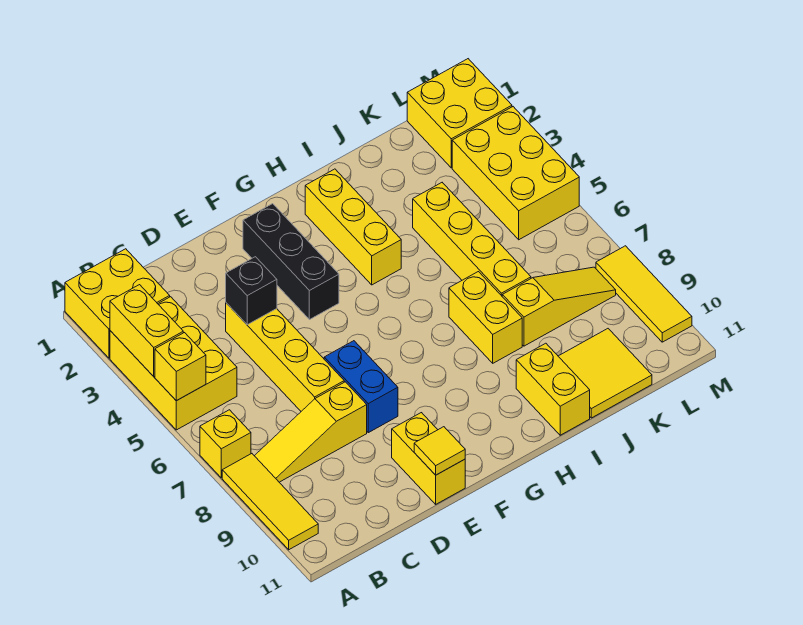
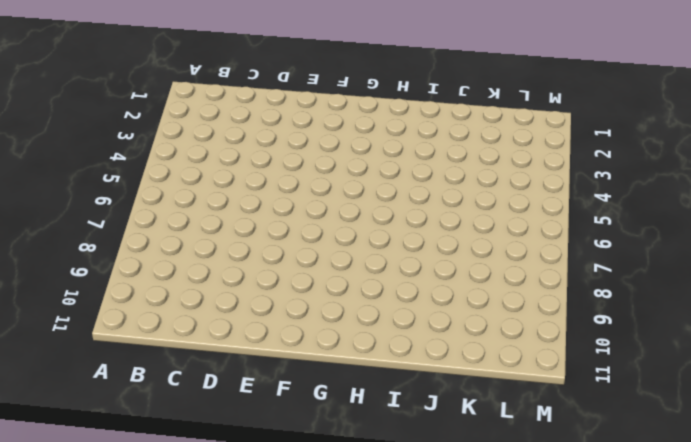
none -> yellow brick A1:B2 level 1
none -> yellow brick A3:B5 level 1
none -> yellow brick A7 level 1

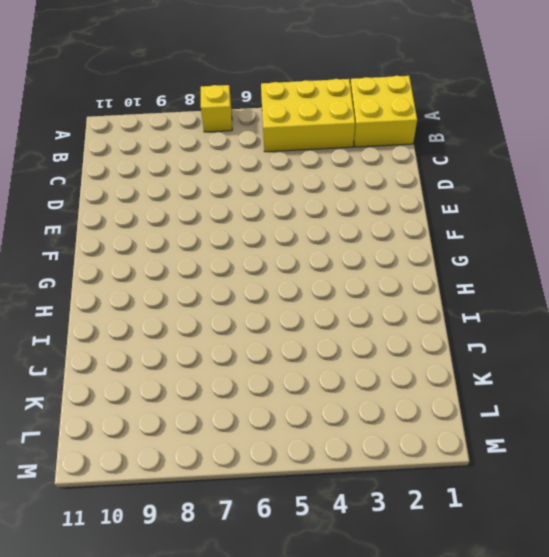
none -> yellow tile A8:A10 level 1
none -> yellow slope B8:D8 level 1 top D
none -> yellow brick D4:D7 level 1

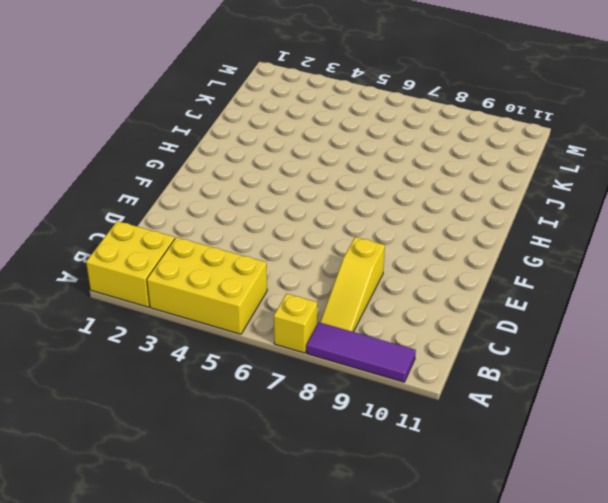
purple tile A8:A10 level 1 -> yellow tile A8:A10 level 1
none -> yellow brick D4:D7 level 1
none -> blue brick E7:E8 level 1
none -> yellow brick E10:E11 level 1

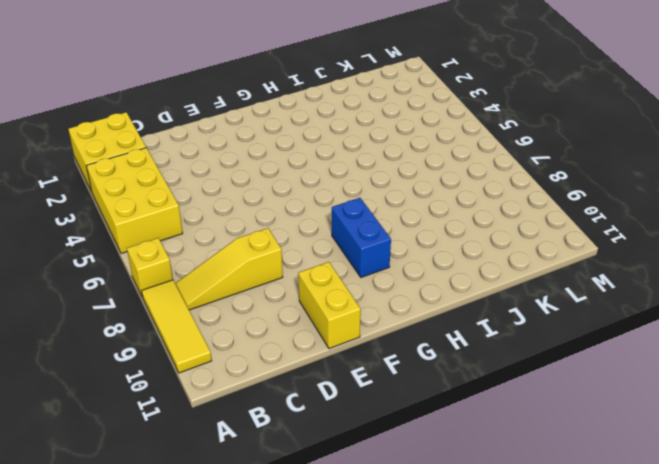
blue brick G8:G9 level 1 -> blue brick E7:E8 level 1
none -> yellow brick D4:D7 level 1
none -> black brick F2:F4 level 1
none -> yellow brick H2:H4 level 1

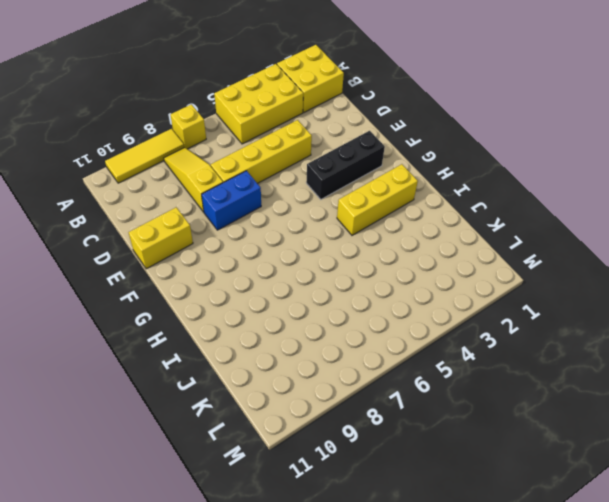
none -> yellow brick I7:I8 level 1
none -> yellow brick I10:I11 level 1
none -> yellow brick J4:J7 level 1

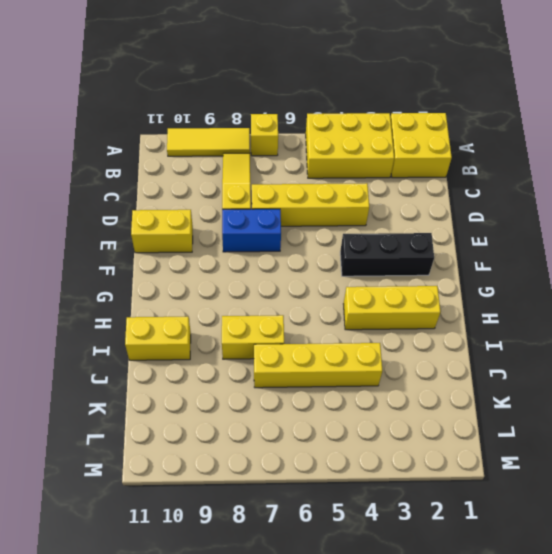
none -> yellow slope J8:L8 level 1 top J
none -> yellow tile J10:K11 level 1
none -> yellow brick L1:M2 level 1

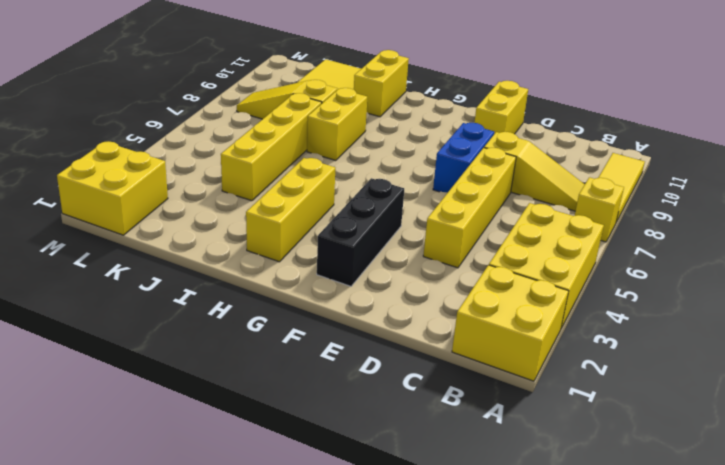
none -> yellow brick L3:M5 level 1
none -> yellow tile M8:M10 level 1
none -> yellow brick A3:A4 level 2

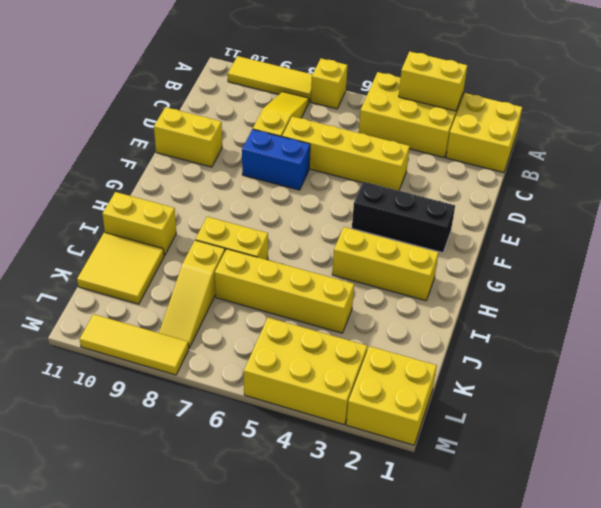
none -> yellow brick A5 level 2
none -> black brick D4 level 2
none -> yellow tile E11 level 2

